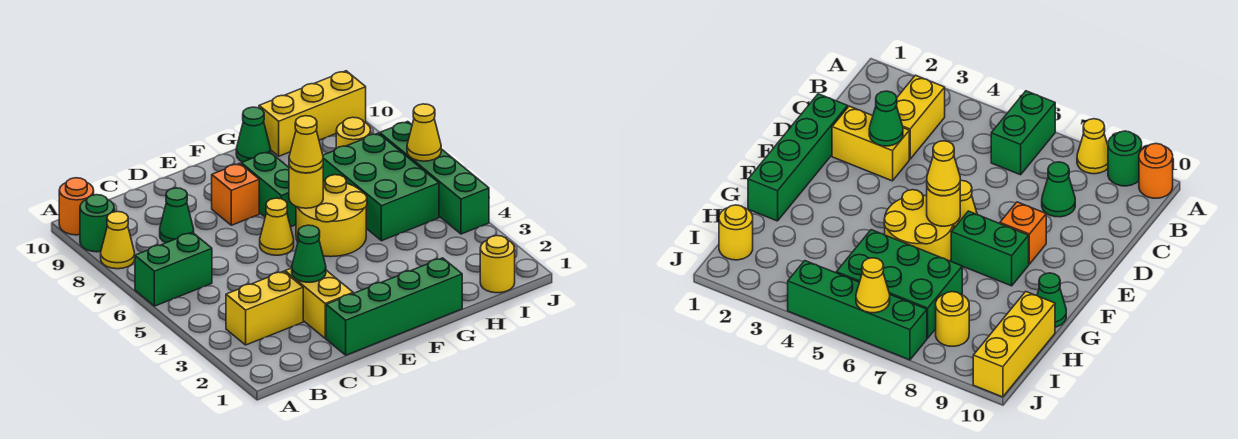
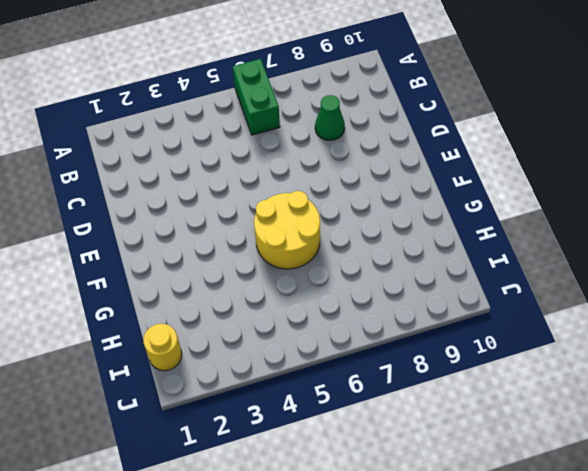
none -> yellow cone A8 level 1
none -> green round brick A9 level 1
none -> orange round brick A10 level 1

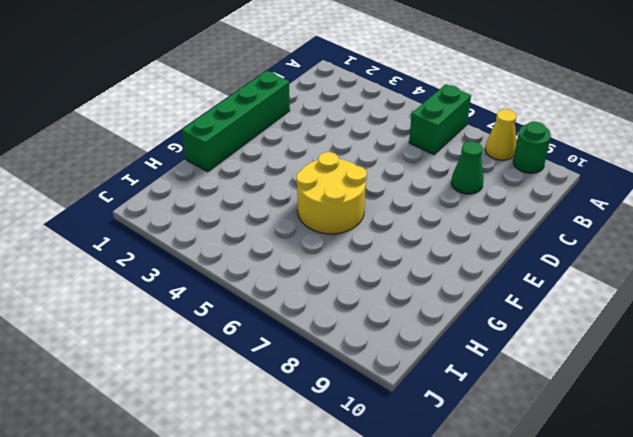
none -> orange round brick A10 level 1
none -> yellow brick B3:C3 level 1
none -> yellow brick D2:D3 level 1

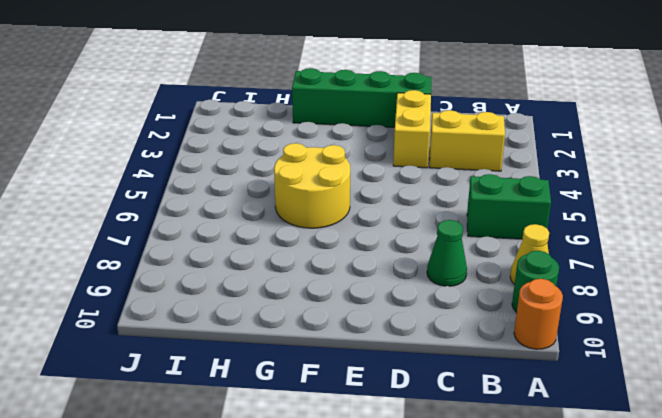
none -> yellow cone E6 level 1
none -> orange brick E8 level 1
none -> green brick F7:F8 level 1

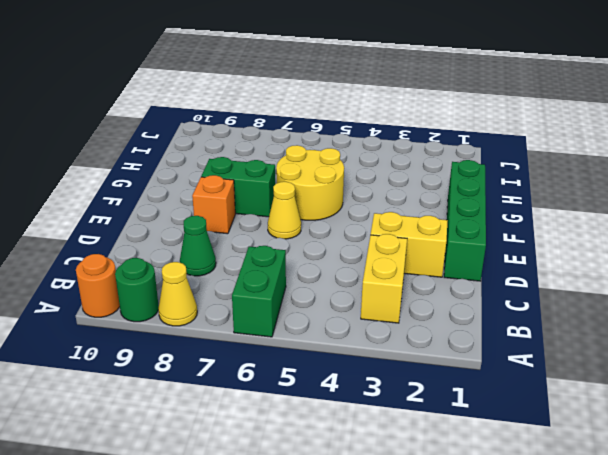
none -> green cone G10 level 1
none -> green brick H5:I7 level 1
none -> yellow brick H10:J10 level 1

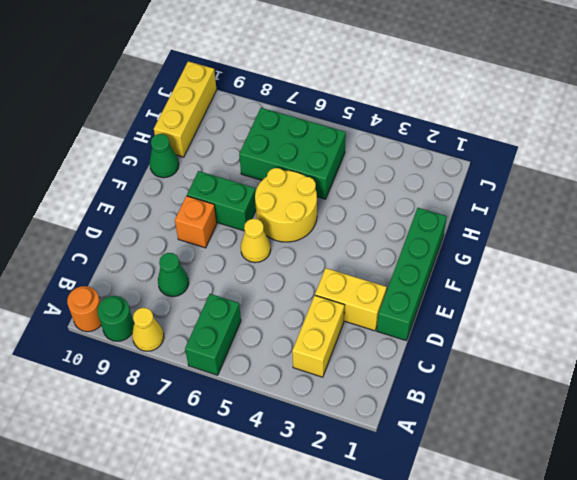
none -> yellow round brick I1 level 1
none -> yellow round brick I8 level 1
none -> green brick J4:J7 level 1

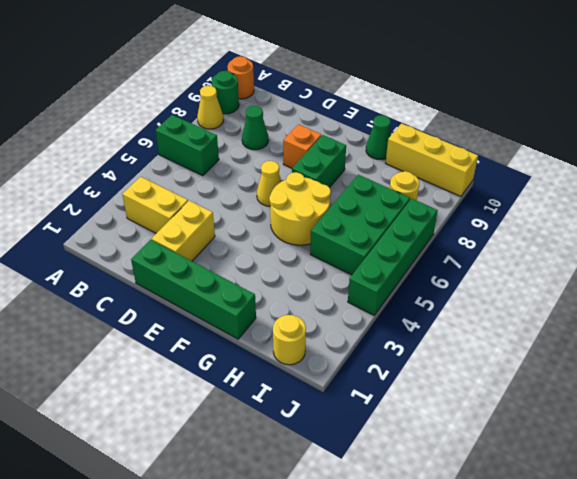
none -> green cone D3 level 2
none -> yellow round brick F6 level 2
none -> yellow cone J6 level 2

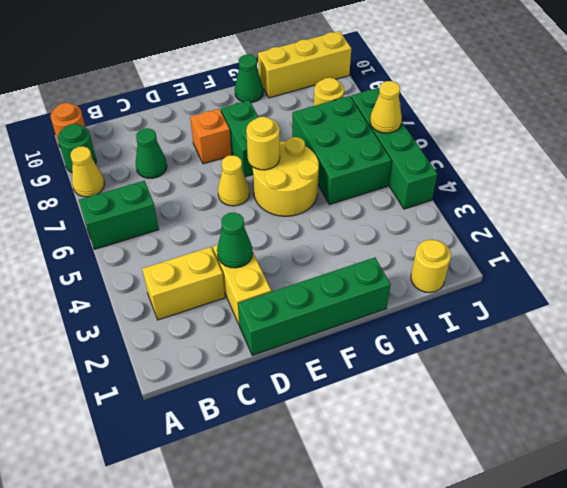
none -> yellow cone F6 level 3

